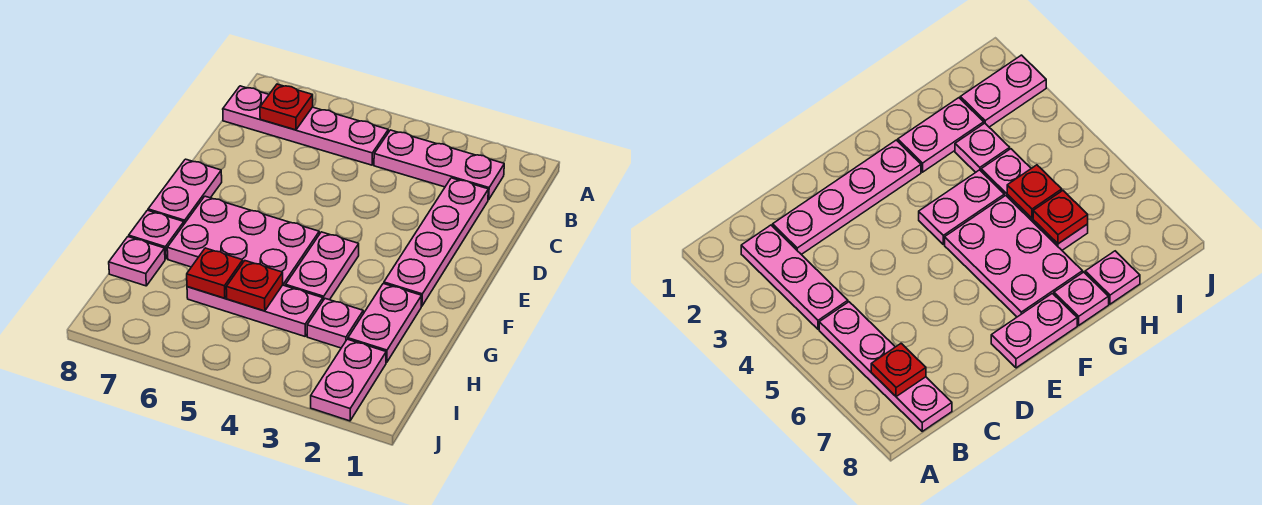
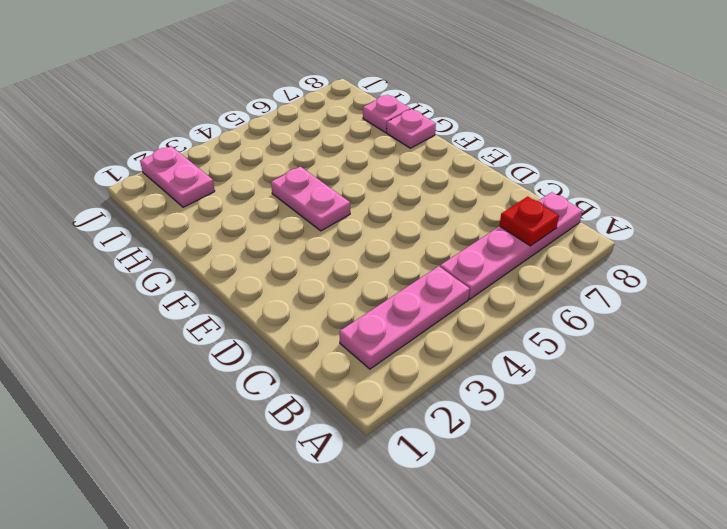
none -> pink plate C2:F2 level 1
none -> pink plate E8:F8 level 1
none -> pink plate F5:G7 level 1

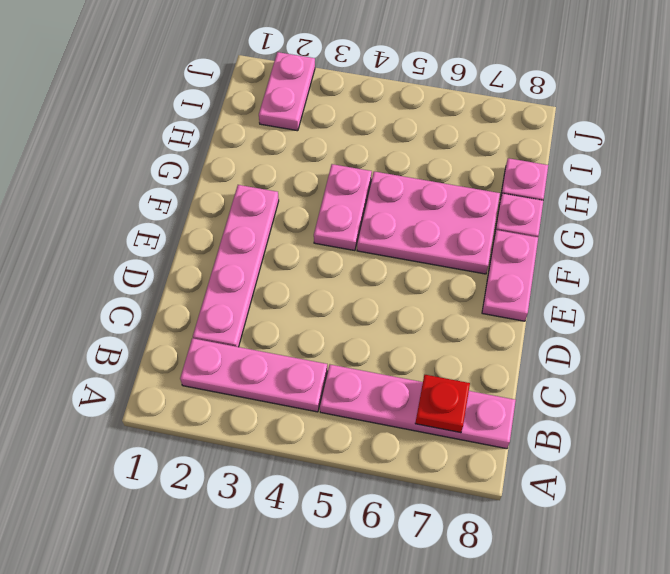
none -> pink plate G2:H2 level 1
none -> pink plate H3 level 1
none -> pink plate H4:H6 level 1

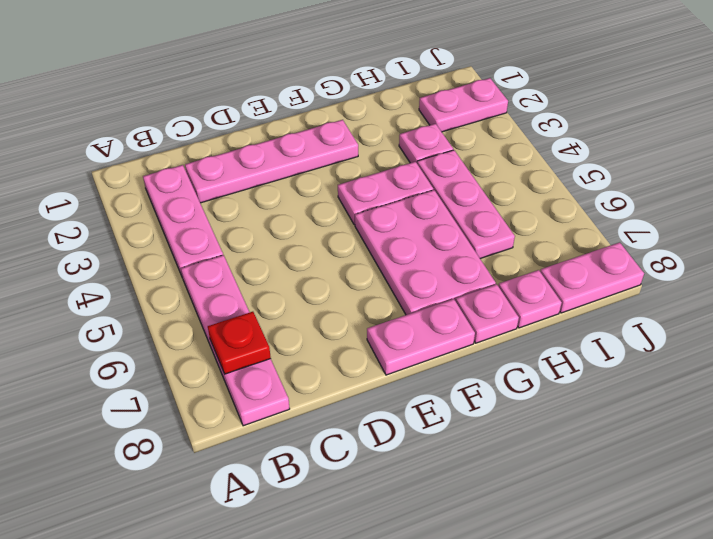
pink plate I8:J8 level 1 -> pink plate G2:H2 level 1
none -> red plate H5 level 2
none -> red plate H6 level 2

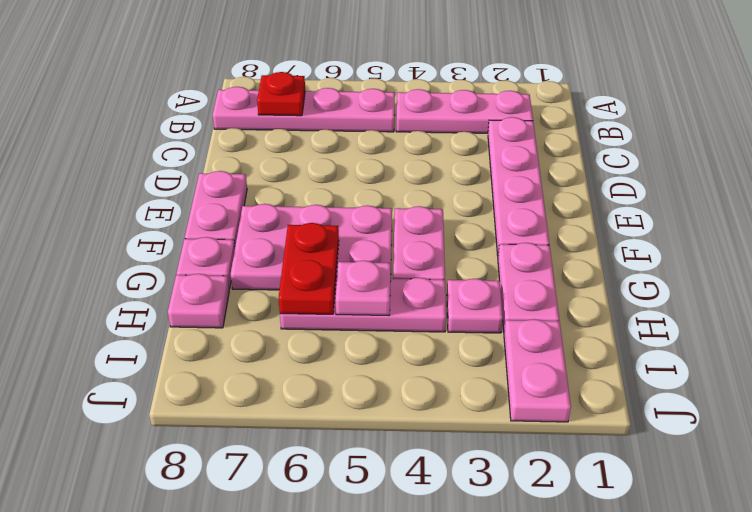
red plate G6:H6 level 2 -> red plate H6 level 2
pink plate H5 level 2 -> red plate H5 level 2

